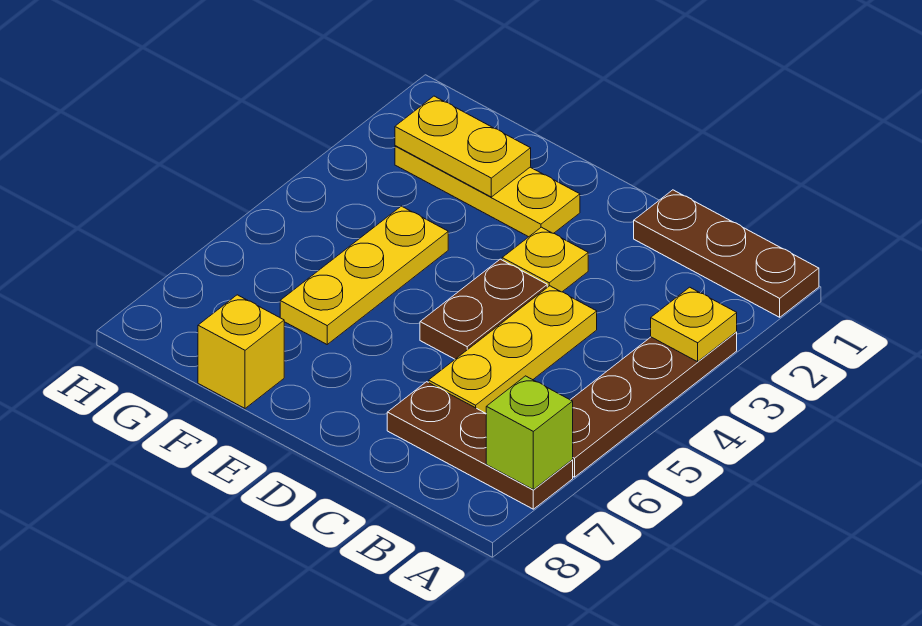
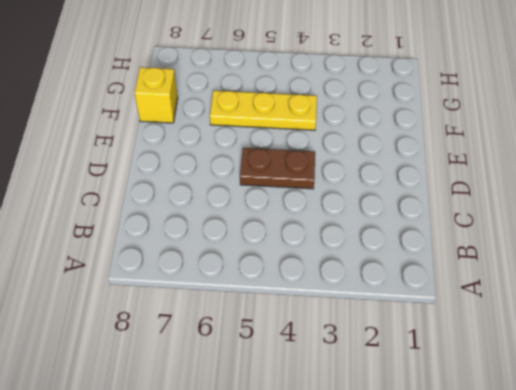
none -> brown plate A1:C1 level 1
none -> brown plate A3:A6 level 1
none -> brown plate A7:C7 level 1

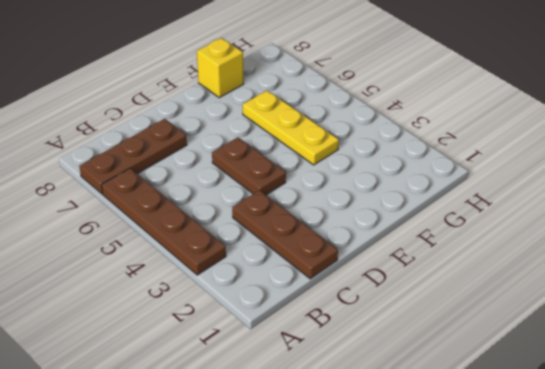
brown plate C1:C3 level 1 -> brown plate A1:C1 level 1
none -> yellow plate C4:C6 level 1
none -> yellow plate D3 level 1
none -> yellow plate E2:G2 level 1

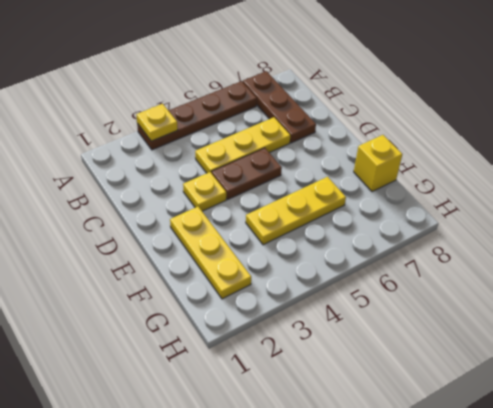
none -> brown plate A1:C1 level 1
none -> lime brick A7 level 2
none -> yellow plate F2:G2 level 2

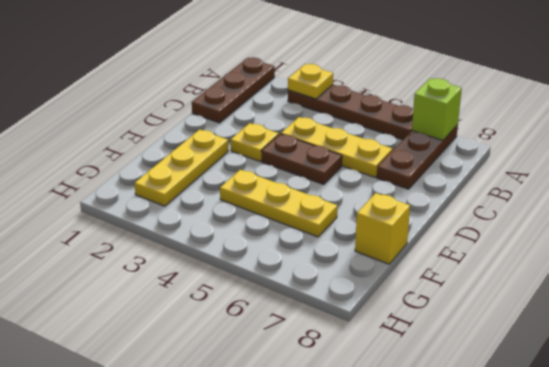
none -> yellow plate F2:G2 level 2

